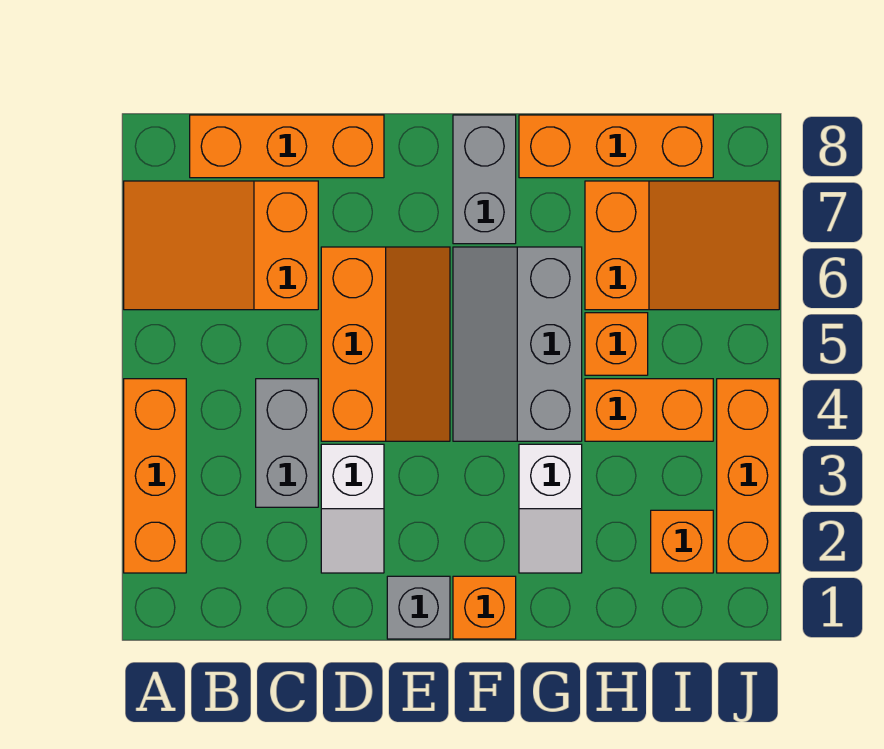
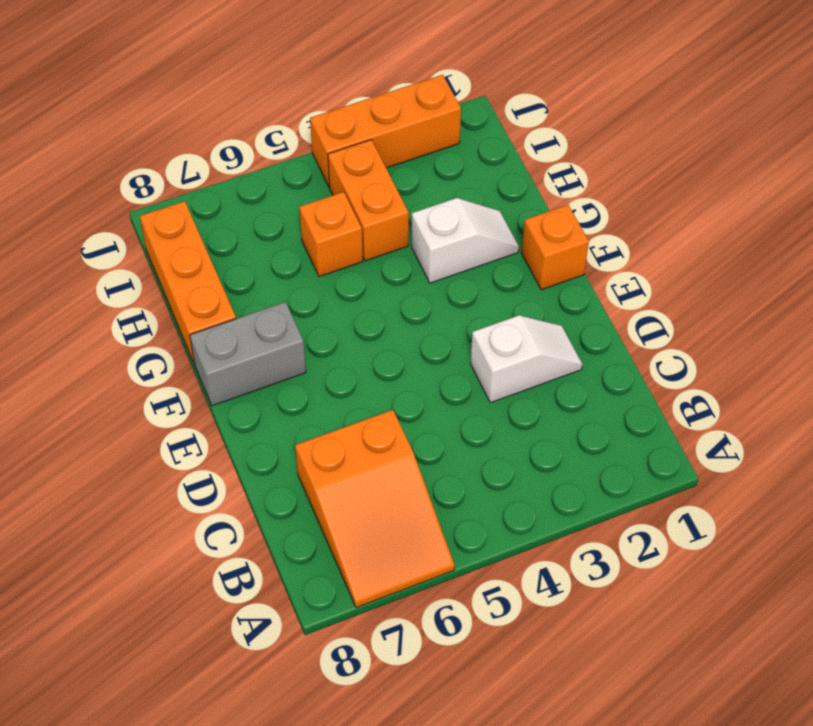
none -> orange brick A2:A4 level 1
none -> orange brick B8:D8 level 1
none -> grey brick C3:C4 level 1

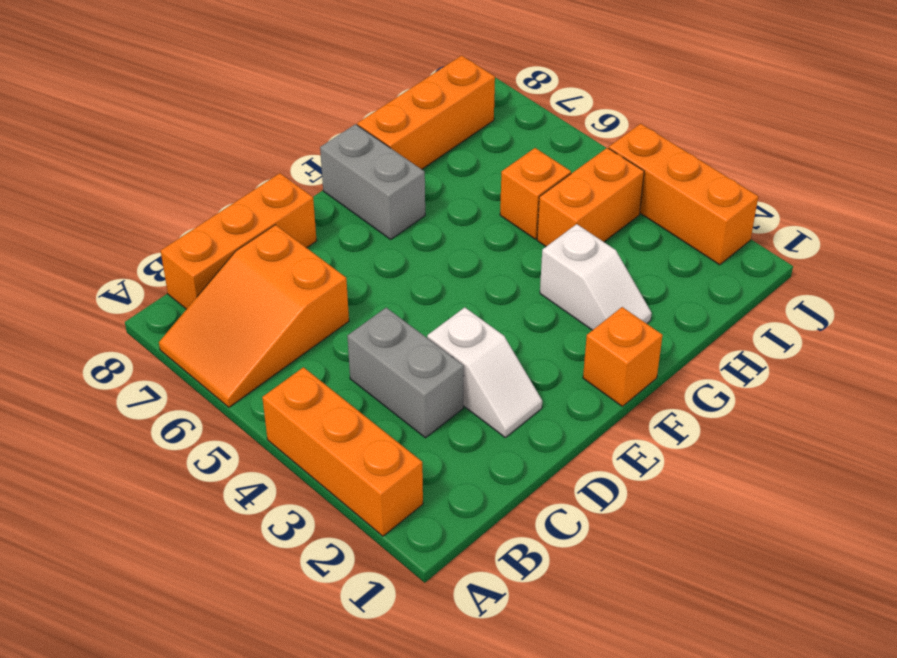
none -> orange slope D4:E6 level 1 top D
none -> grey brick E1 level 1
none -> grey slope F4:G6 level 1 top G

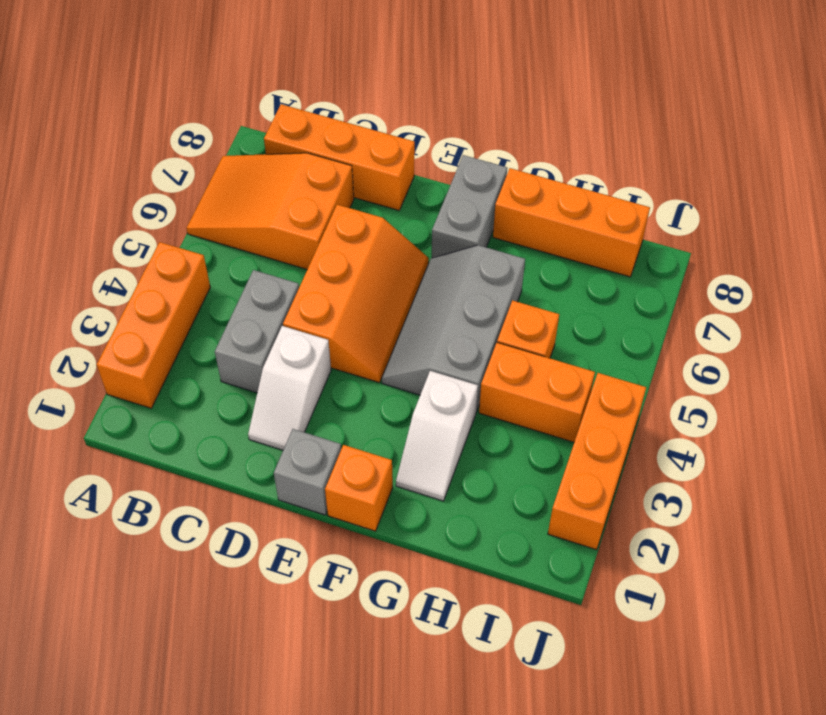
none -> orange slope H6:J7 level 1 top H
none -> orange brick I2 level 1

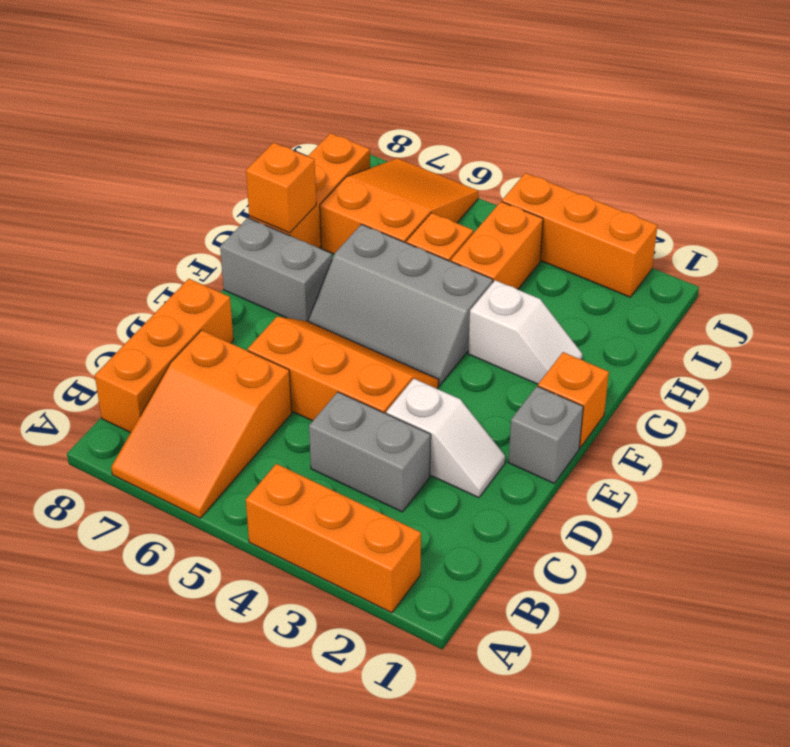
orange brick G8 level 2 -> orange brick I2 level 1

